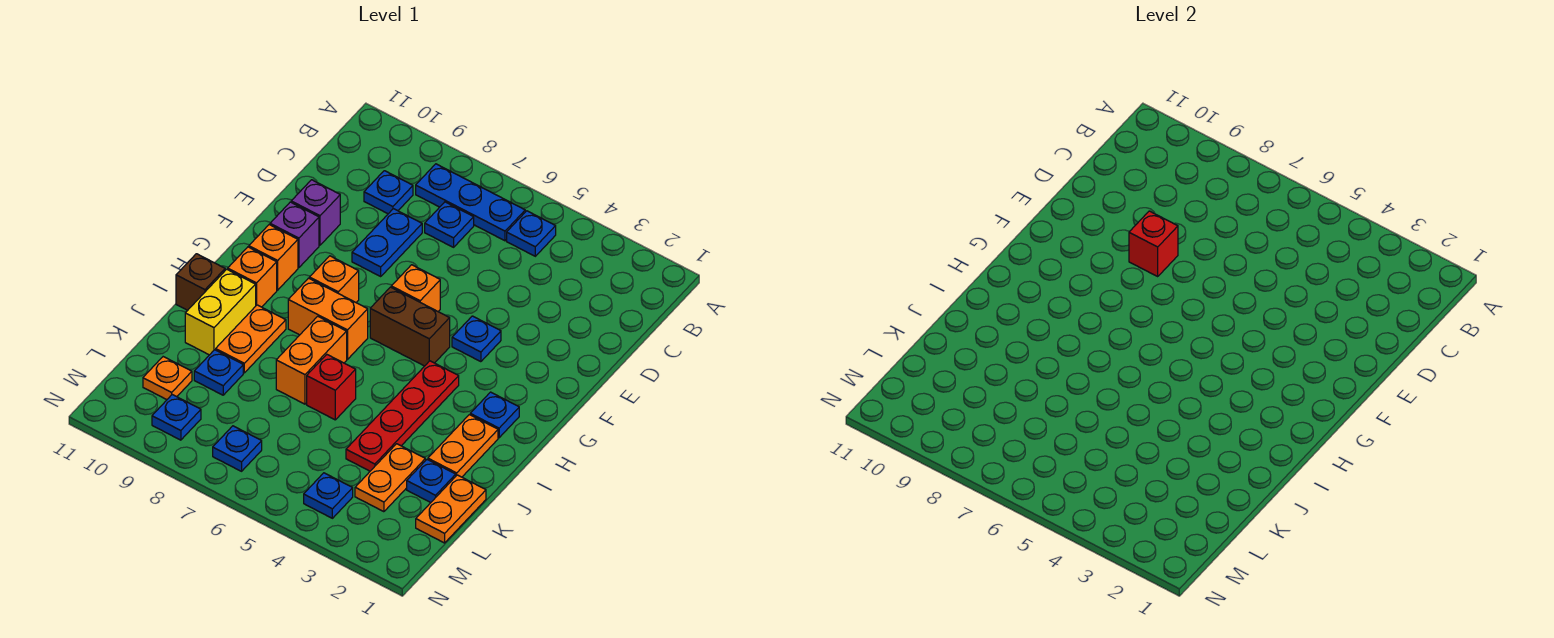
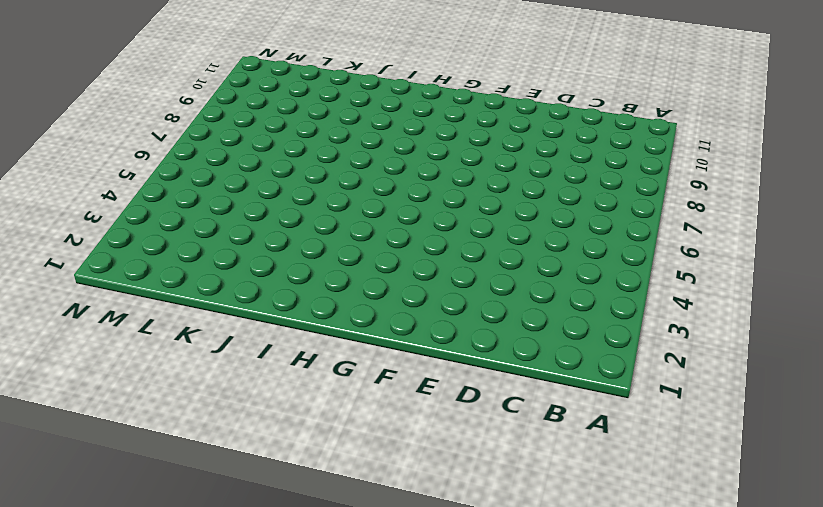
none -> blue plate B5 level 1
none -> blue plate B6:B8 level 1
none -> blue plate C7 level 1
none -> blue plate C9 level 1

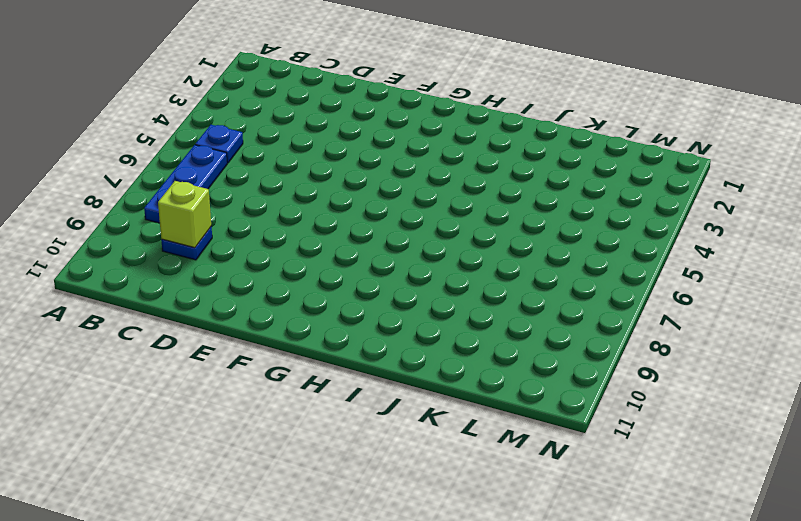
lime brick C9 level 2 -> none
none -> blue plate C7 level 1
none -> blue plate D8:E8 level 1
none -> purple brick E10 level 1
none -> blue plate F4 level 1

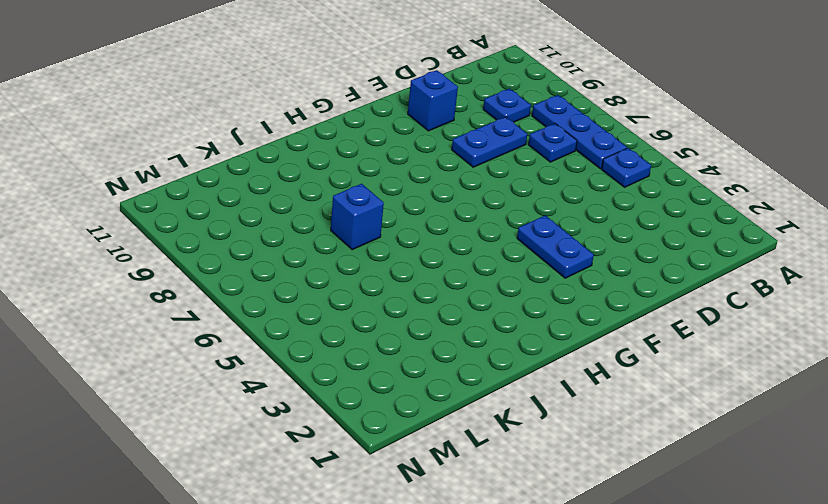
blue brick E10 level 1 -> purple brick E10 level 1
blue plate F3:F4 level 1 -> blue plate F4 level 1
blue brick J7 level 1 -> orange brick I7:J7 level 1
none -> orange brick F6 level 1
none -> purple brick F10 level 1
none -> brown brick G5:G6 level 1
none -> orange brick G8 level 1

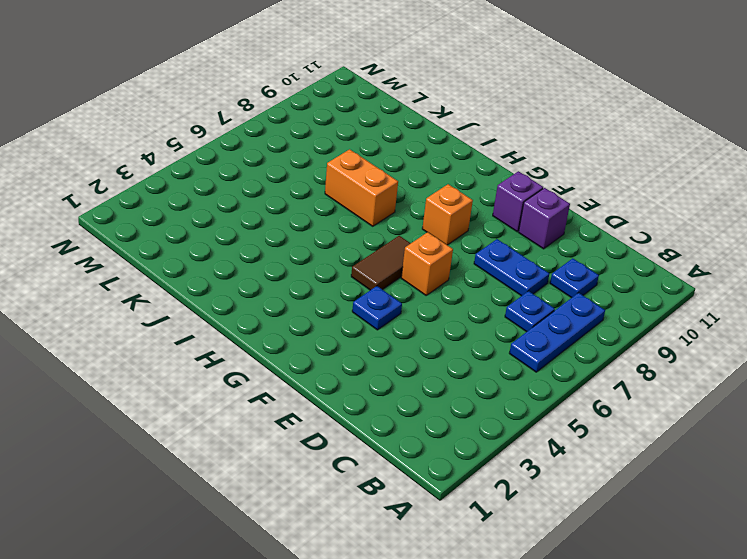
brown tile G5:G6 level 1 -> brown brick G5:G6 level 1
none -> blue plate B5 level 1
none -> orange brick G10 level 1
none -> blue plate H2 level 1
none -> red plate H4:K4 level 1

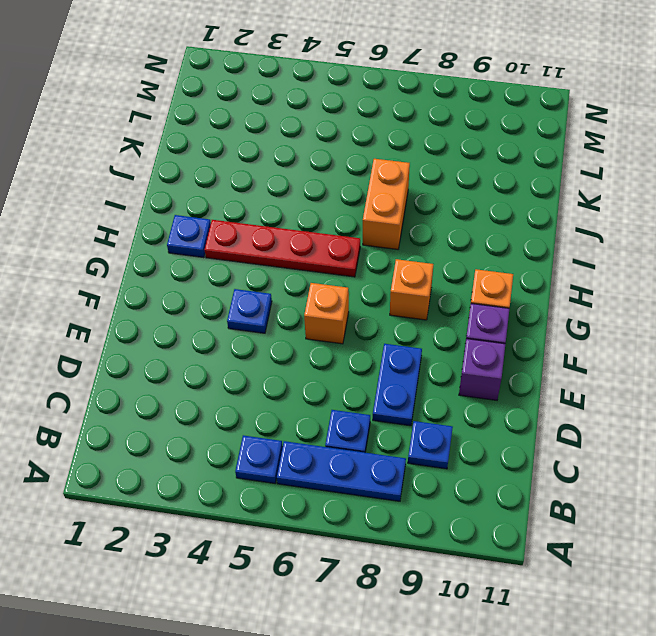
red plate H3:H6 level 1 -> red plate H4:K4 level 1
none -> brown brick G5:G6 level 1
none -> orange brick H7:H8 level 1
none -> orange brick H10 level 1
none -> orange plate I2:J2 level 1

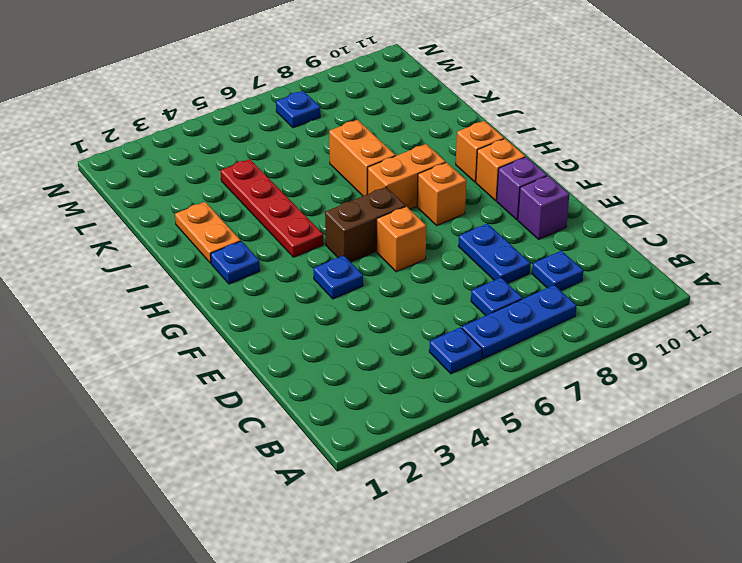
none -> orange plate I9:J9 level 1
none -> yellow brick I10:J10 level 1
none -> brown brick I11 level 1
none -> red brick J6 level 1

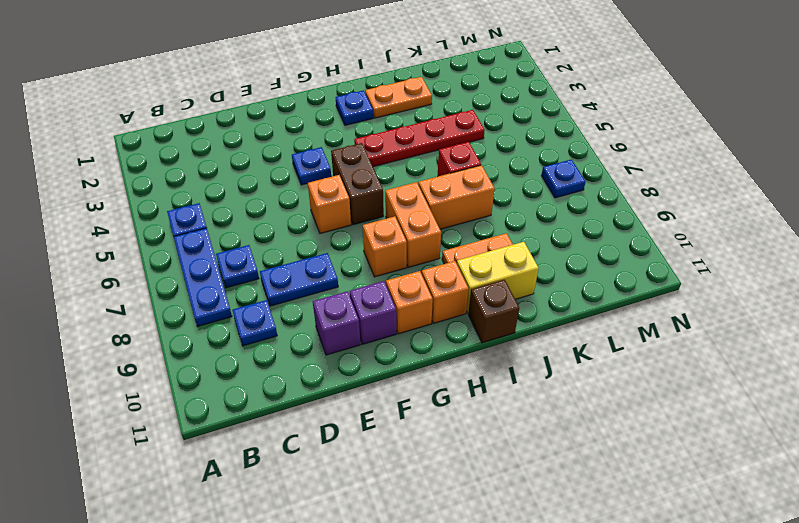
none -> orange plate K1:L1 level 1
none -> blue plate K2 level 1
none -> orange plate K3:L3 level 1
none -> blue plate K9 level 1

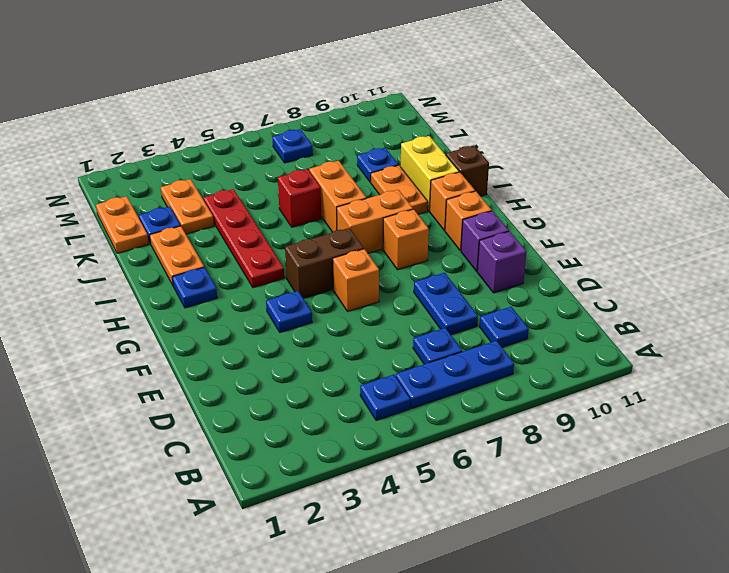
none -> orange plate L10 level 1
none -> blue plate M4 level 1
none -> blue plate M9 level 1
none -> red brick E8 level 2

